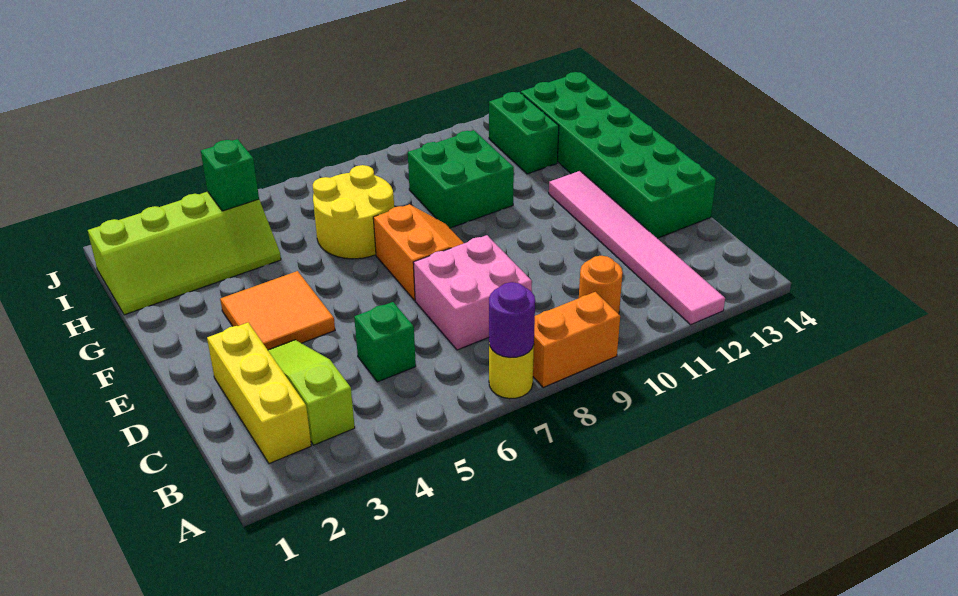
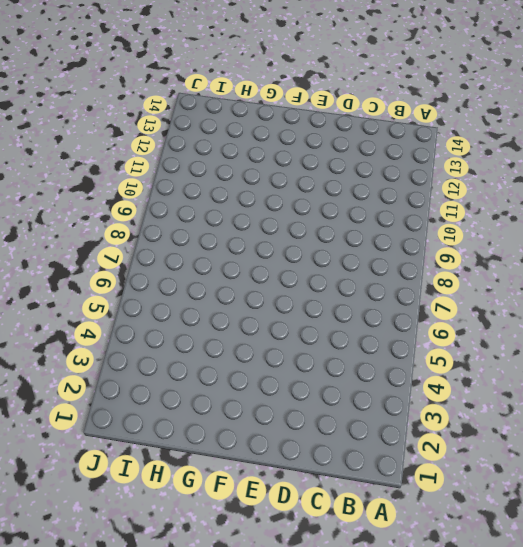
none -> yellow round brick A7 level 1
none -> orange brick A8:A9 level 1
none -> pink tile A12:F12 level 1

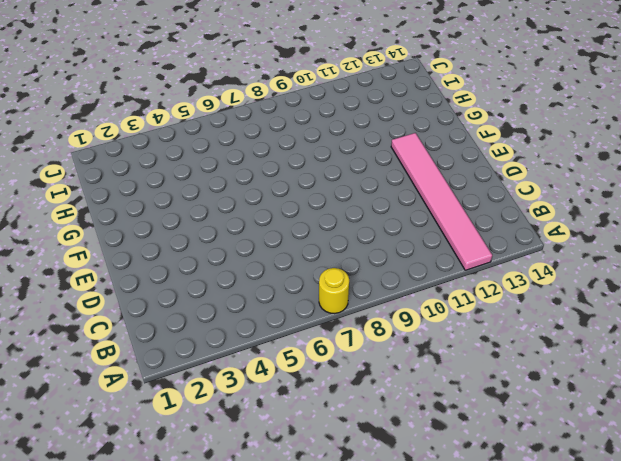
none -> orange brick A8:A9 level 1
none -> yellow brick B2:D2 level 1
none -> lime slope B3:D3 level 1 top B

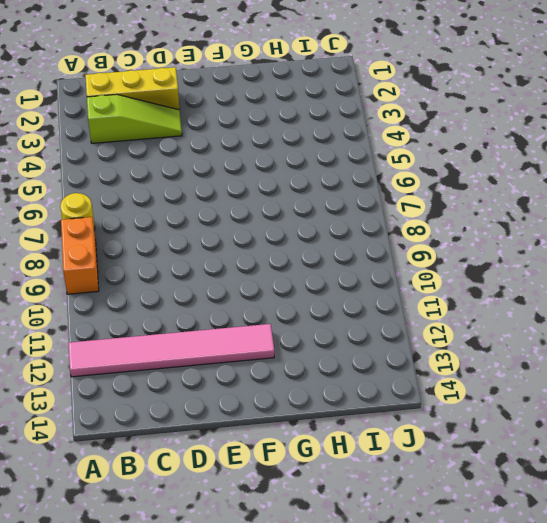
none -> orange round brick B10 level 1
none -> green brick C5 level 1
none -> pink brick C7:D8 level 1

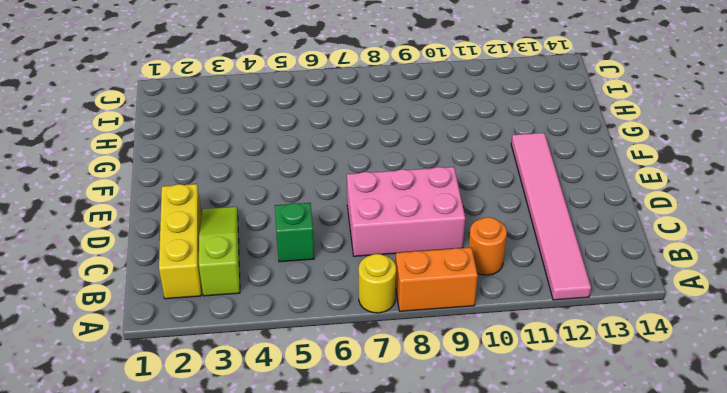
pink brick C7:D9 level 1 -> pink brick C7:D8 level 1
none -> green brick D13:I14 level 1
none -> orange tile E3:F4 level 1
none -> orange slope E7:F8 level 1 top 7

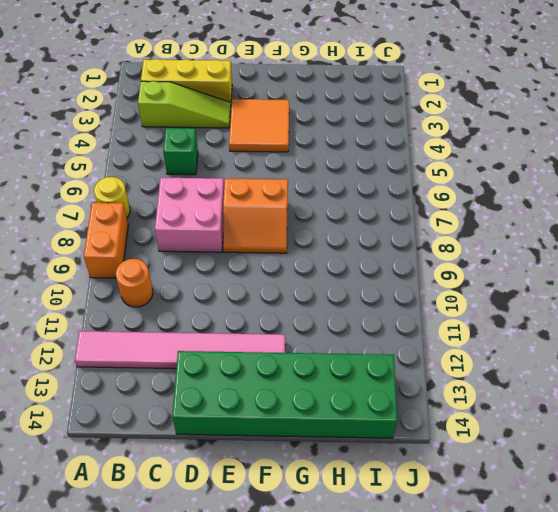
none -> yellow round brick G6:H7 level 1
none -> green brick G9:H10 level 1
none -> lime slope H1:I4 level 1 top I

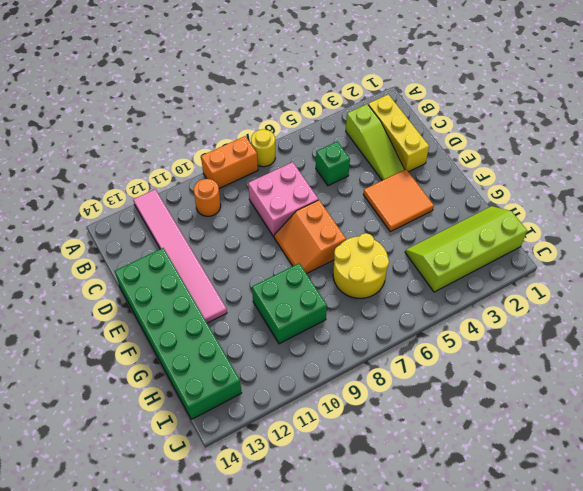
none -> green brick H12:I12 level 1
none -> purple round brick A7 level 2
none -> green brick I4 level 2

